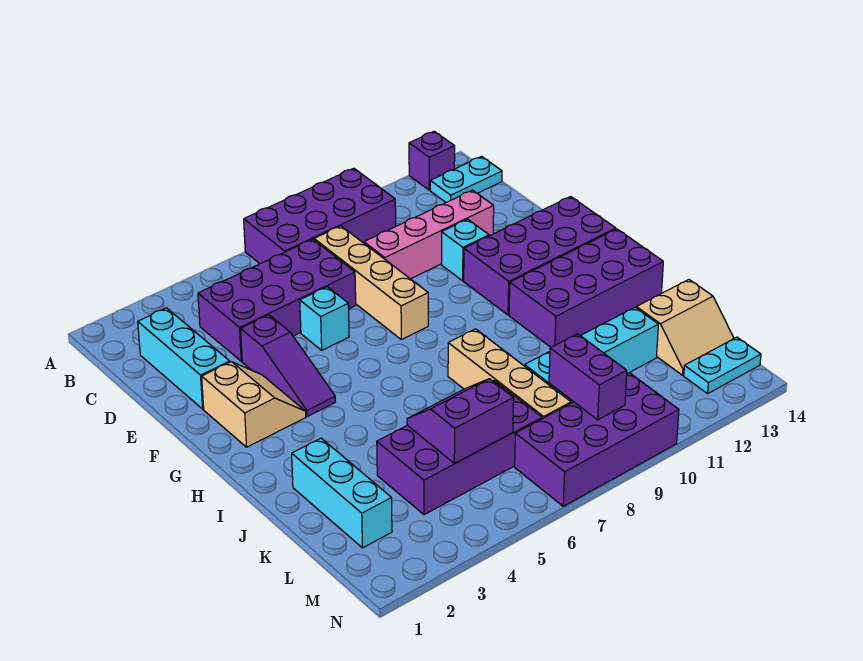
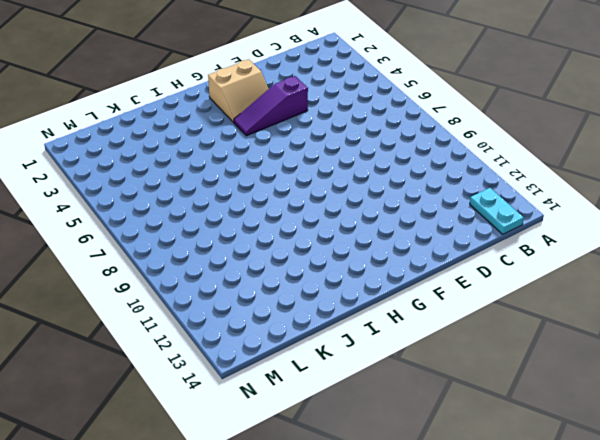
none -> purple brick A7:B10 level 1
none -> purple brick A13 level 1
none -> cyan brick C2:E2 level 1

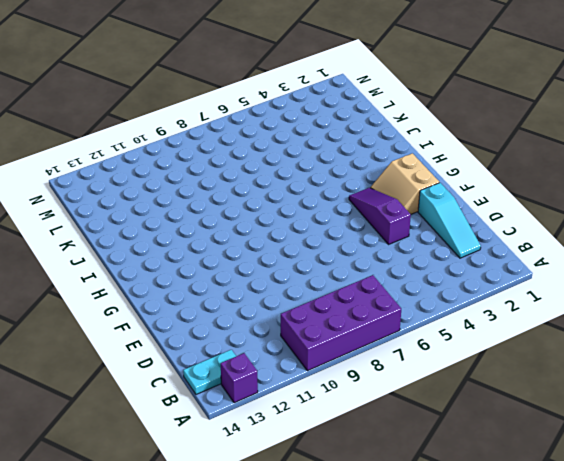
cyan slope C2:E2 level 1 top E -> cyan brick C2:E2 level 1
none -> purple brick C4:D7 level 1
none -> tan brick C8:F8 level 1
none -> pink brick D9:D12 level 1

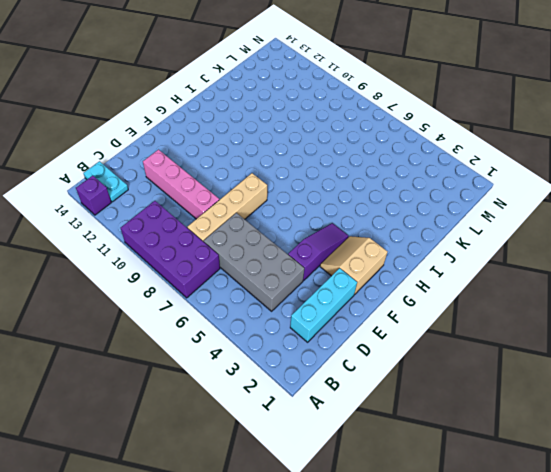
grey brick C4:D7 level 1 -> purple brick C4:D7 level 1
none -> cyan brick E6 level 1
none -> cyan brick E11 level 1
none -> purple brick F11:G14 level 1

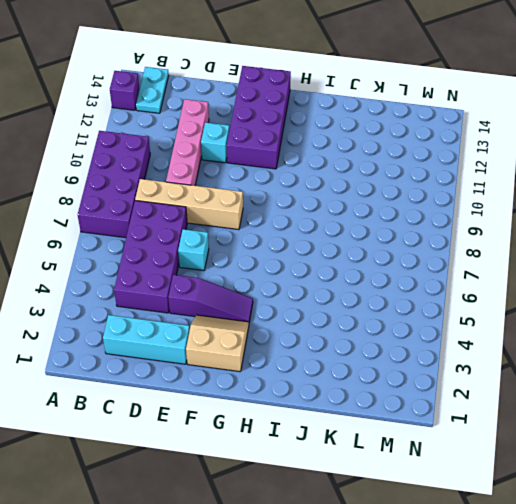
none -> purple brick H11:I14 level 1
none -> tan brick I8:L8 level 1
none -> cyan brick J2:L2 level 1

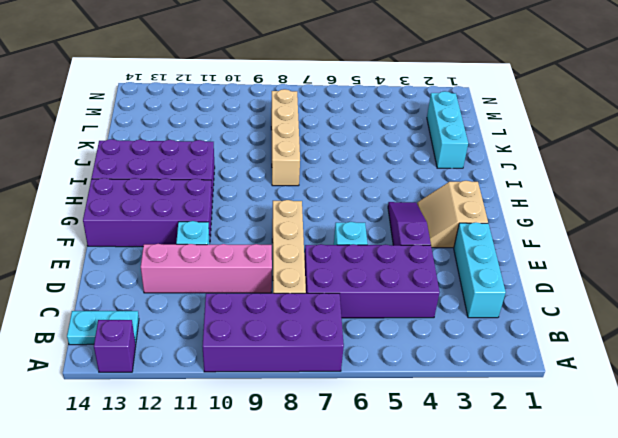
none -> purple brick K4:L7 level 1
none -> cyan brick K9:K12 level 1
none -> tan slope K13:L14 level 1 top K

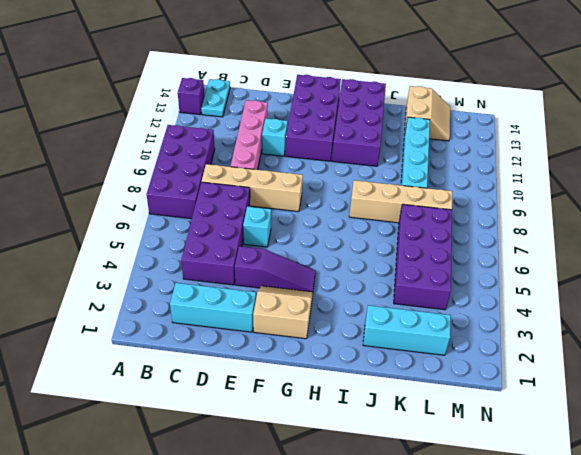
none -> purple brick M7:N10 level 1
none -> cyan plate M13:M14 level 1
none -> purple slope K5:L6 level 2 top L

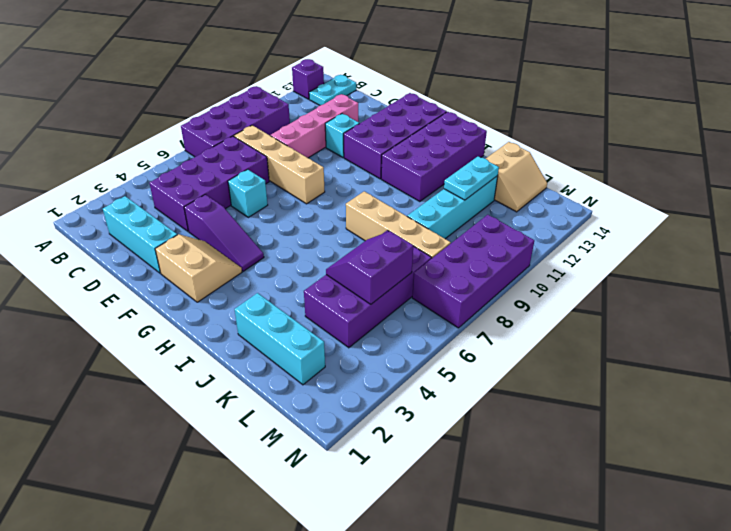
cyan plate K11:K12 level 2 -> cyan plate M13:M14 level 1
none -> purple brick L9:M9 level 2

